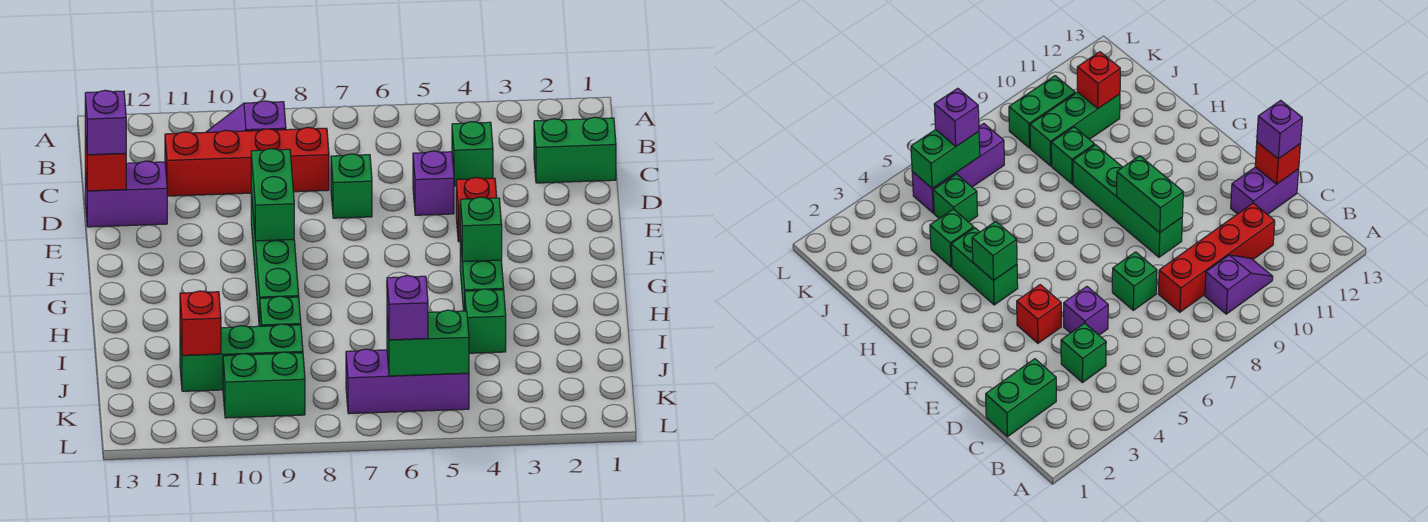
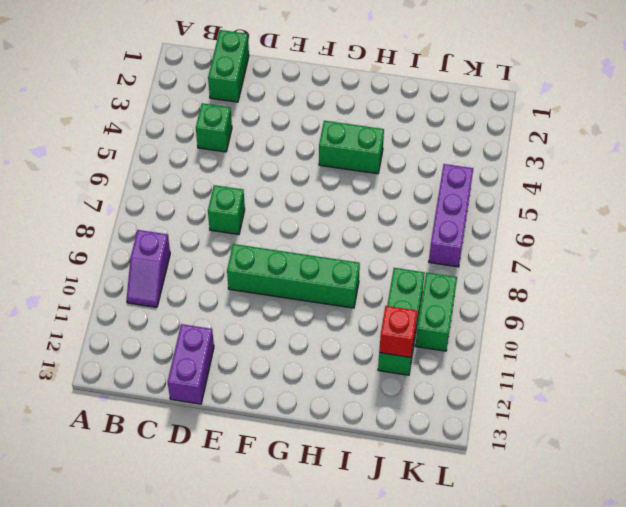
none -> red brick C8:C11 level 1
none -> purple brick D5 level 1
none -> red brick E4 level 1

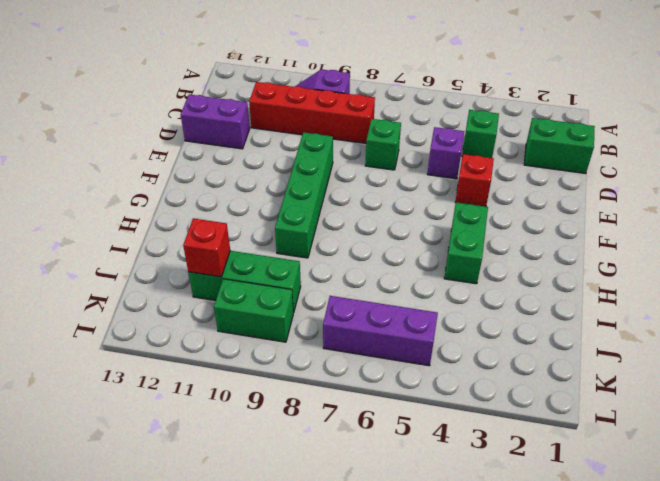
none -> green brick I4 level 1
none -> green brick I9 level 1
none -> green brick J5 level 1

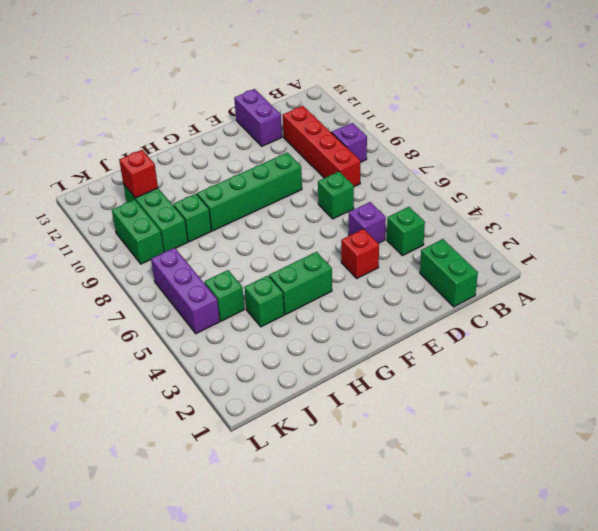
none -> red brick D13 level 2
none -> green brick E9:F9 level 2
none -> green brick G4 level 2

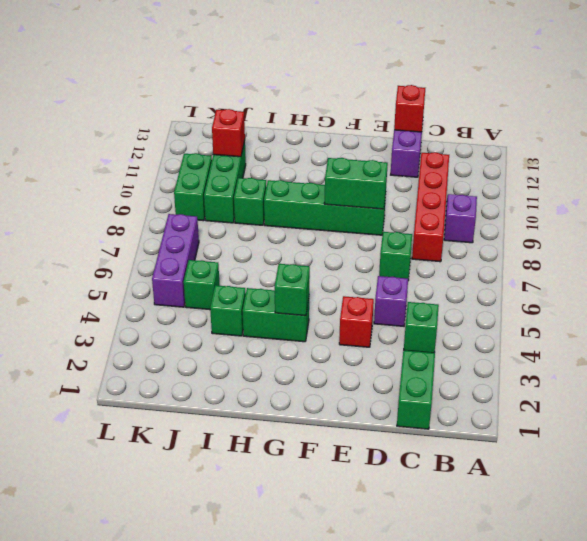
none -> green brick K5:K6 level 2
none -> purple brick D13 level 3
none -> purple brick K6 level 3

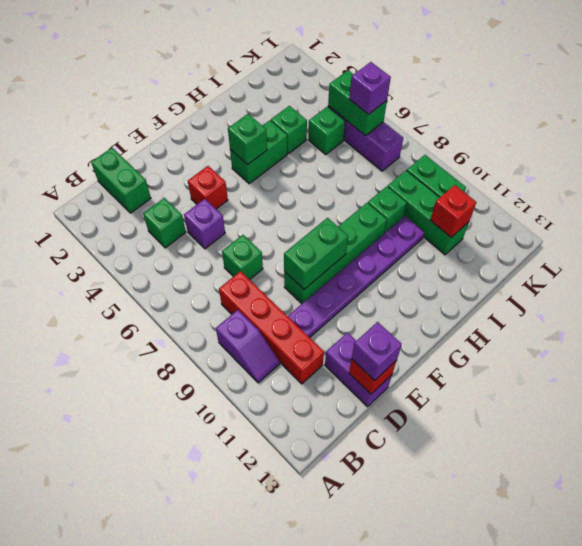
purple plate D10:I10 level 1 -> none

